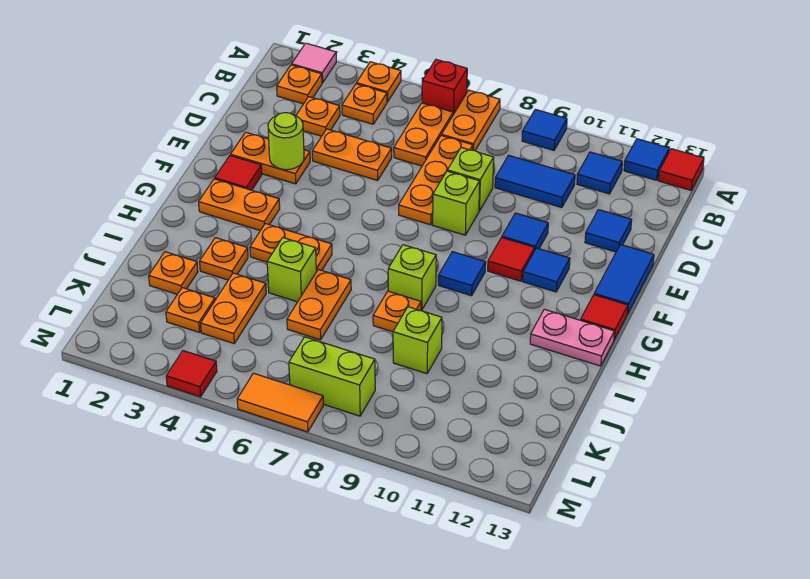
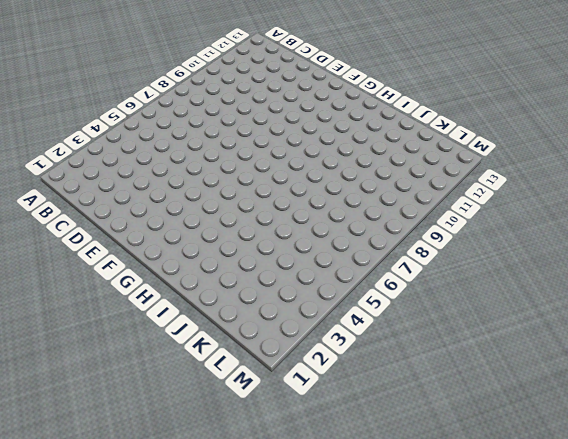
none -> pink tile A2 level 1
none -> orange plate A4 level 1
none -> red brick A6 level 1
none -> orange plate A7:B7 level 1

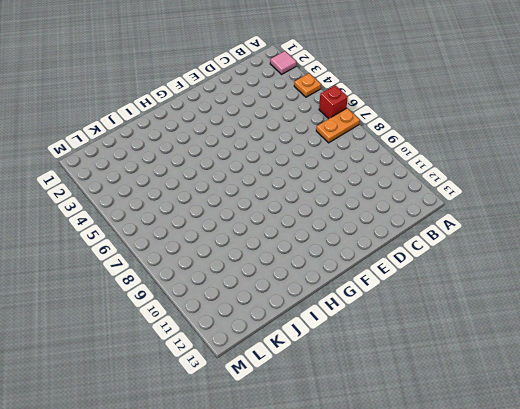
none -> blue tile A9 level 1
none -> blue tile A12 level 1
none -> red tile A13 level 1
none -> orange plate B2 level 1

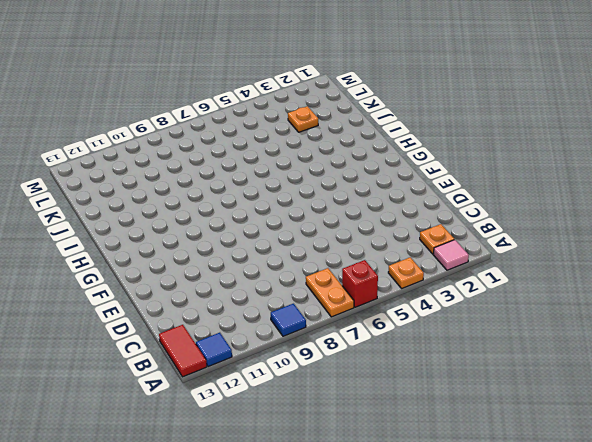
red tile A13:B13 level 1 -> red tile A13 level 1
none -> orange plate B4 level 1
none -> orange plate B6:C6 level 1
none -> blue tile B11 level 1
none -> orange plate C3 level 1

